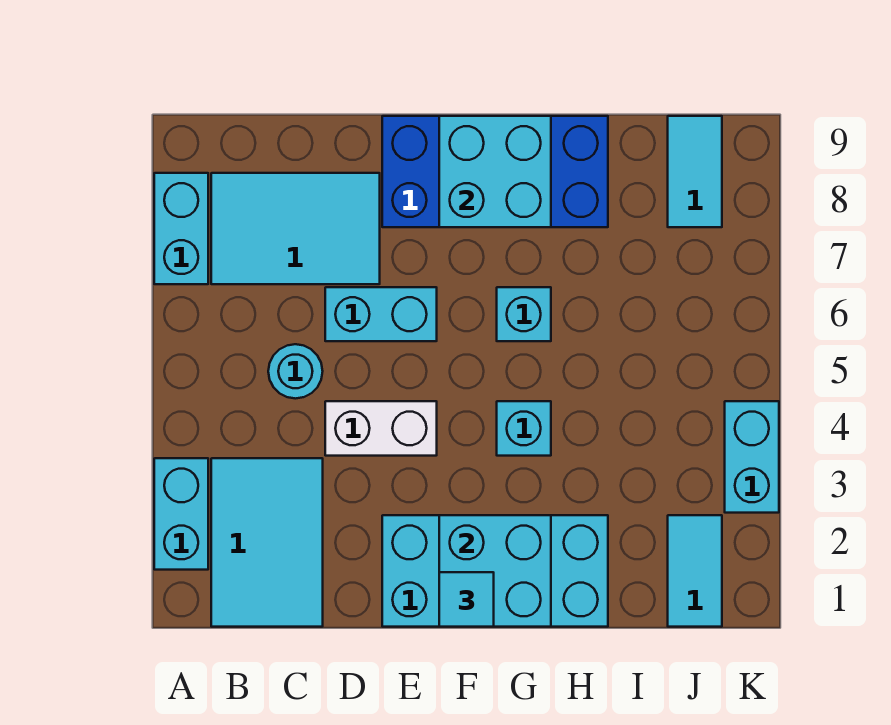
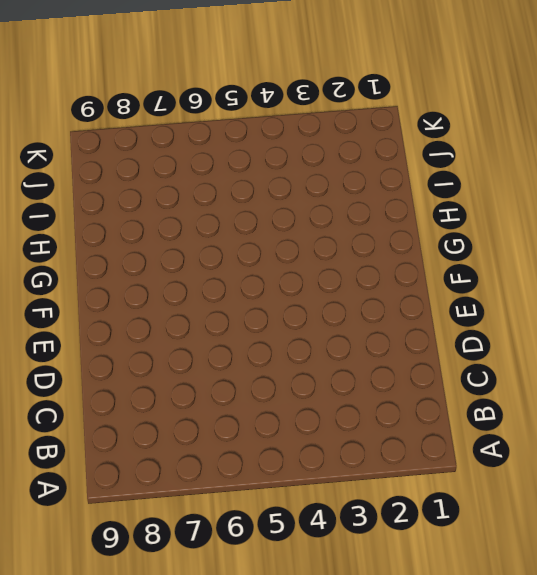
none -> cyan brick A2:A3 level 1
none -> cyan brick A7:A8 level 1
none -> cyan tile B1:C3 level 1

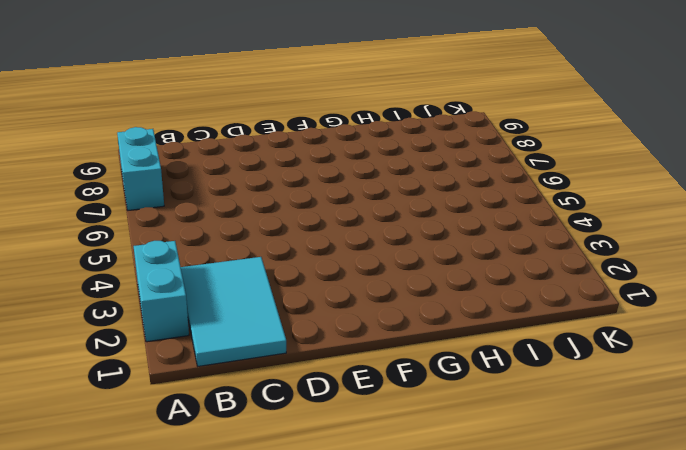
none -> cyan tile B7:D8 level 1
none -> cyan round brick C5 level 1
none -> white brick D4:E4 level 1

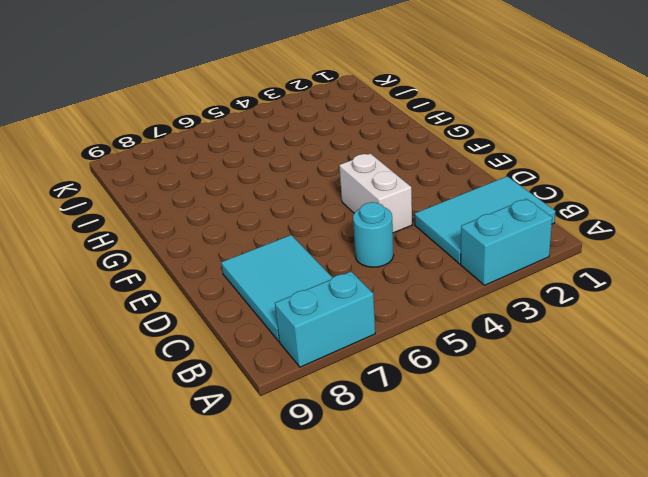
none -> cyan brick D6:E6 level 1
none -> cyan brick E1:H2 level 1
none -> blue brick E8:H9 level 1

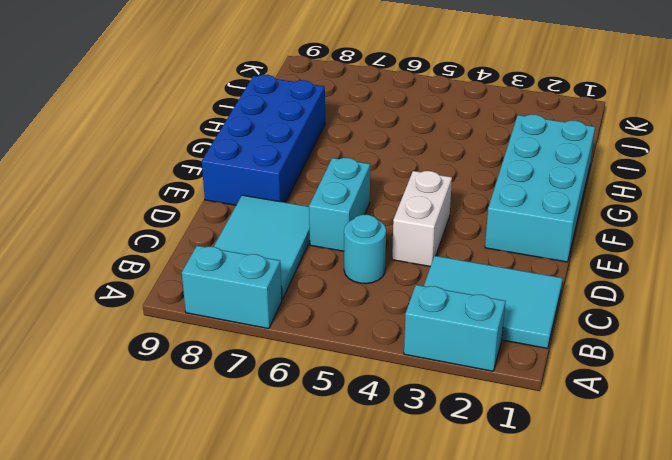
none -> cyan brick G4 level 1
none -> cyan brick G6 level 1
none -> cyan tile J1:J2 level 1

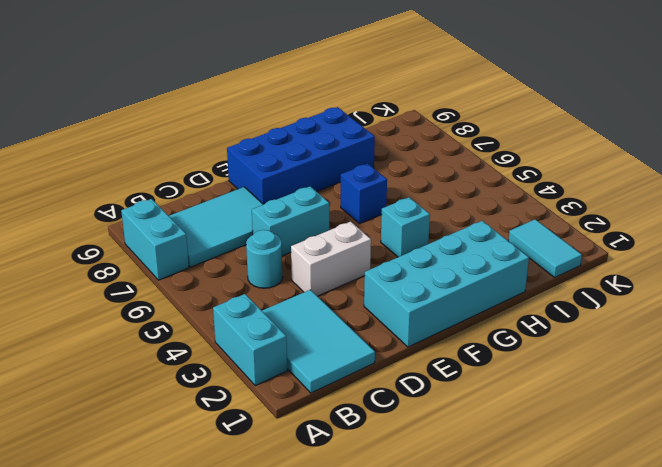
blue brick G6 level 1 -> cyan brick G6 level 1
none -> cyan tile J8:J9 level 1
none -> cyan brick K3:K4 level 1
none -> cyan brick F1:G2 level 2

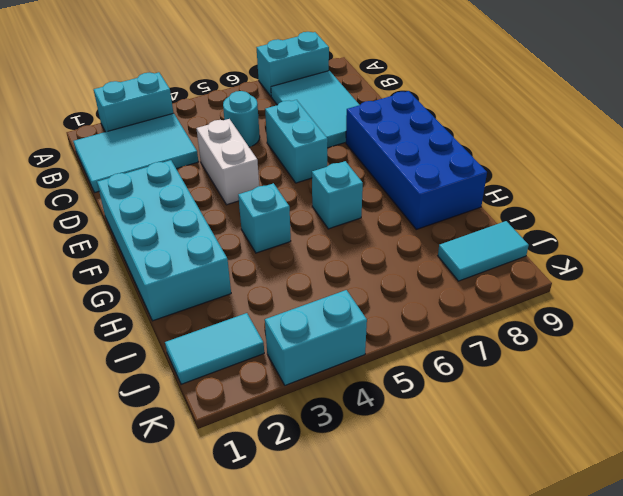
none -> cyan brick F1:G2 level 2
none -> cyan brick F8:G9 level 2
none -> cyan tile F1 level 3

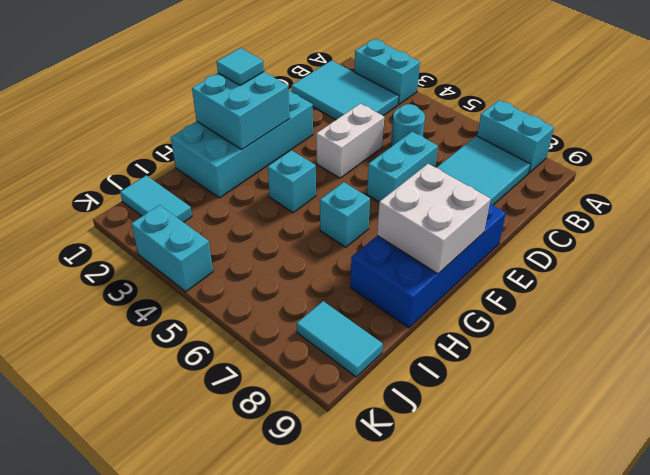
white brick F8:G9 level 2 -> cyan brick F8:G9 level 2

